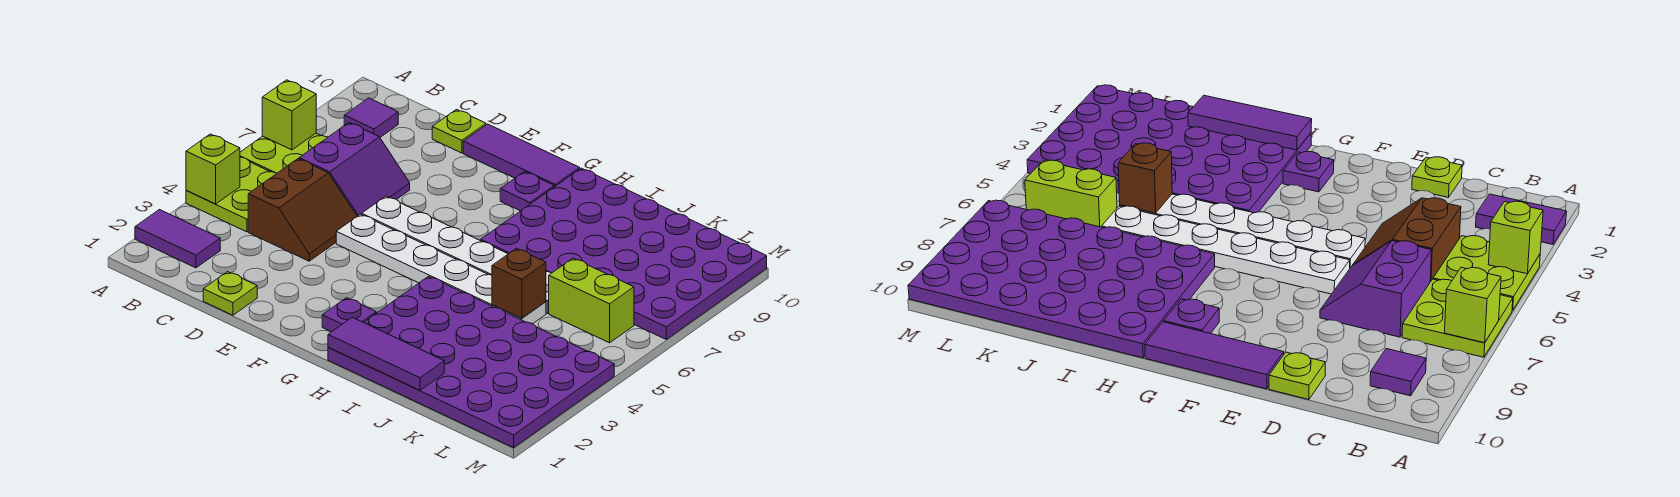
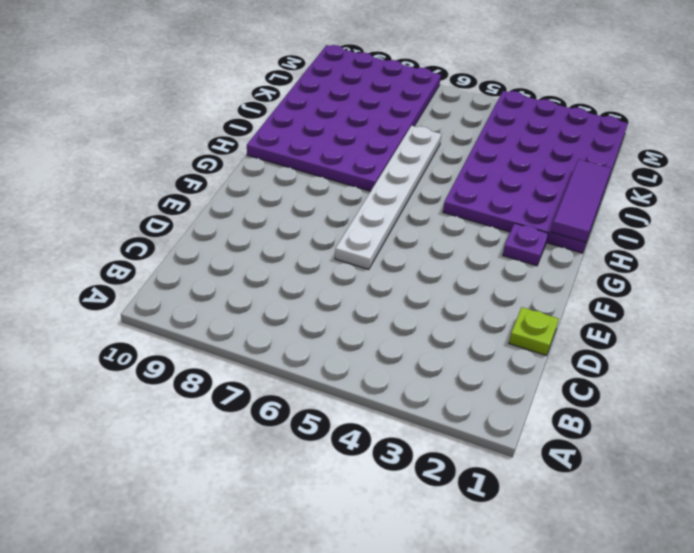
none -> purple tile A2:B2 level 1
none -> lime plate A4:B5 level 1
none -> lime plate A6:B7 level 1

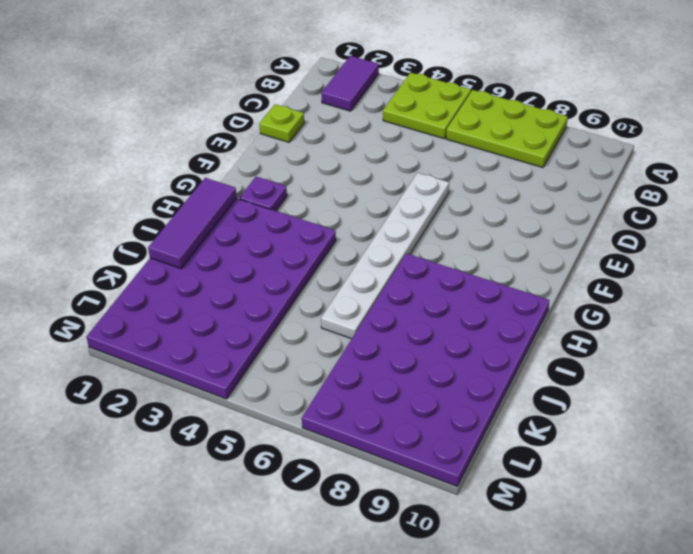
lime plate A6:B8 level 1 -> lime plate A6:B7 level 1
none -> purple tile B9 level 1
none -> brown slope C4:D5 level 1 top C
none -> purple slope C6:D7 level 1 top C

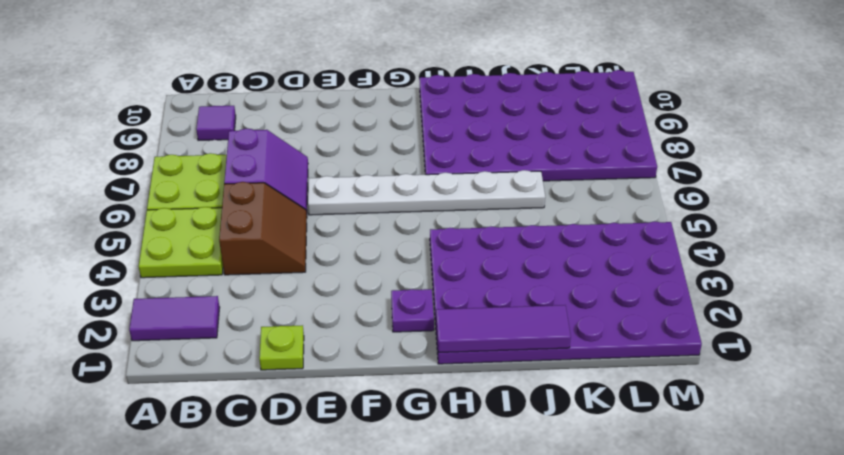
none -> lime plate D10 level 1
none -> white plate E5:J5 level 1
none -> purple tile E10:G10 level 1

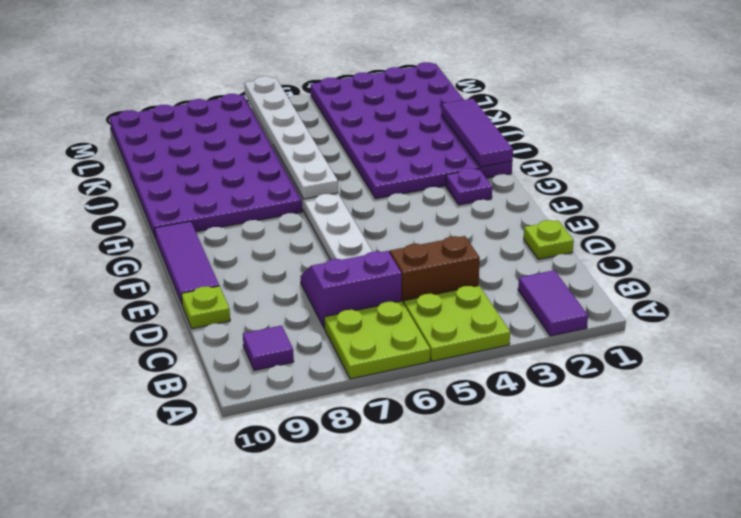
white plate H6:M6 level 2 -> white plate E5:J5 level 1
none -> purple plate G9 level 1
none -> lime brick K6:L6 level 1
none -> lime brick A4 level 2

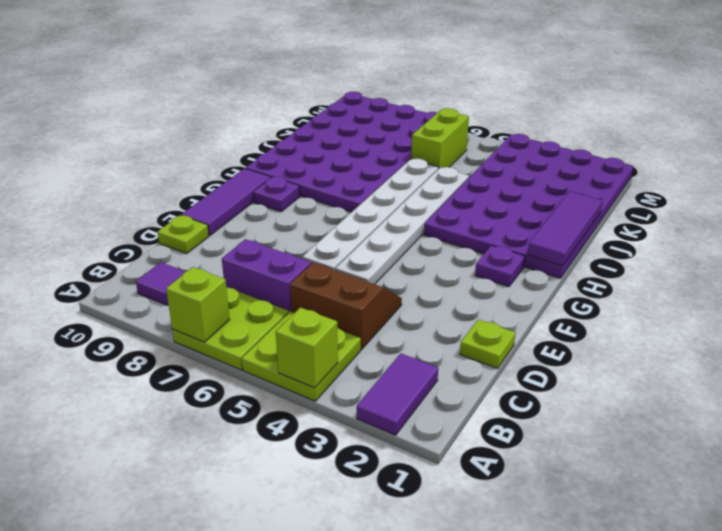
none -> brown brick J5 level 2

